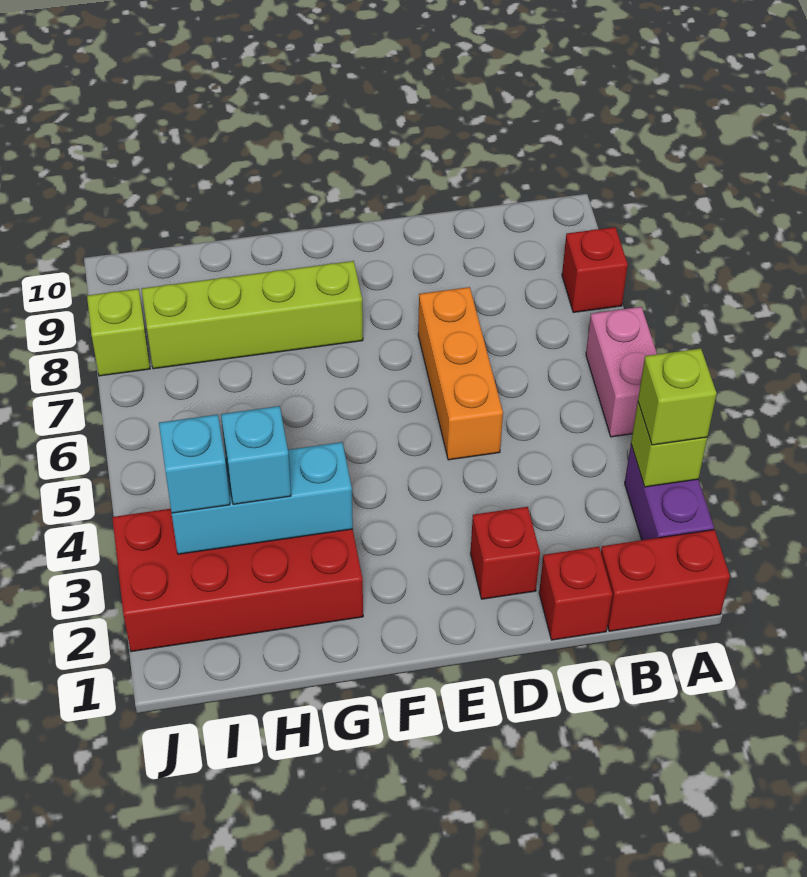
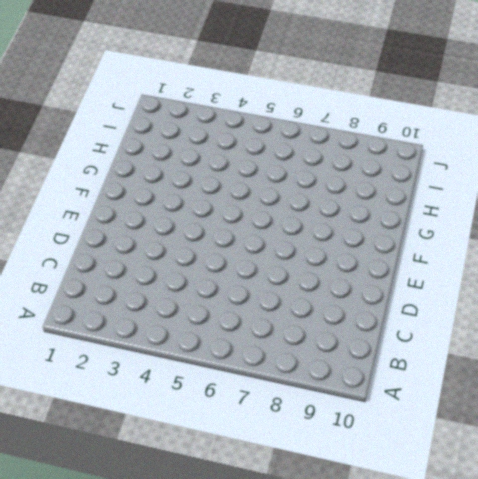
none -> red brick A1:B1 level 1
none -> purple brick A2:A3 level 1
none -> pink brick A5:A6 level 1

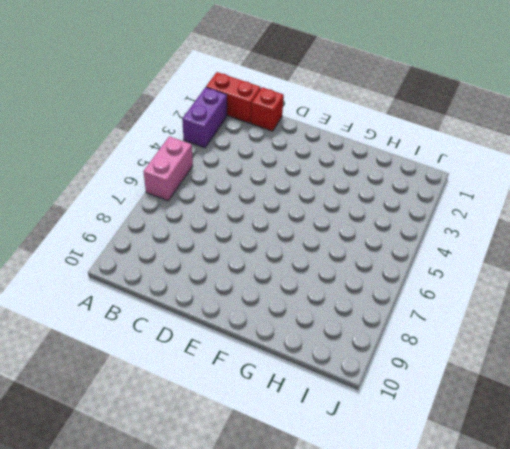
none -> red brick A8 level 1
none -> red brick D2 level 1
none -> orange brick D5:D7 level 1

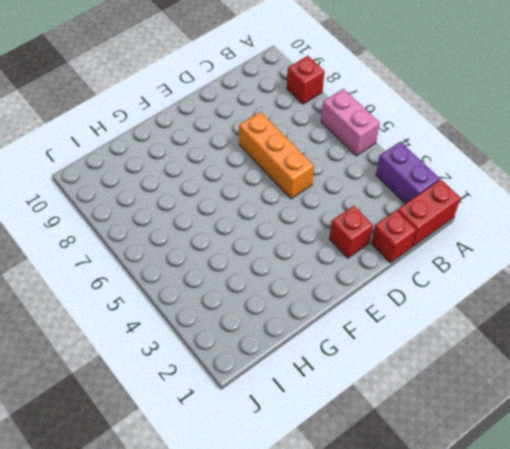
none -> lime brick F8:I8 level 1
none -> red brick G2:J3 level 1
none -> lime brick J8 level 1

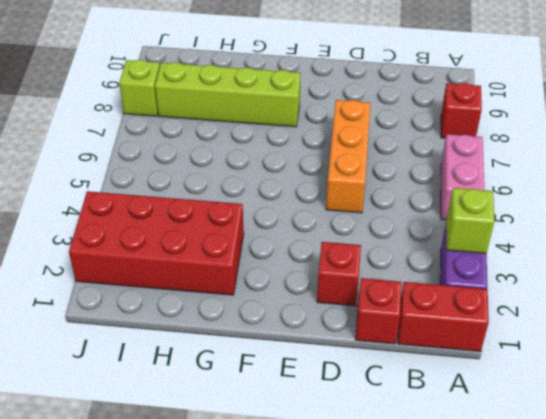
none -> cyan brick G3:I3 level 2
none -> lime brick A3 level 3
none -> cyan brick H3 level 3

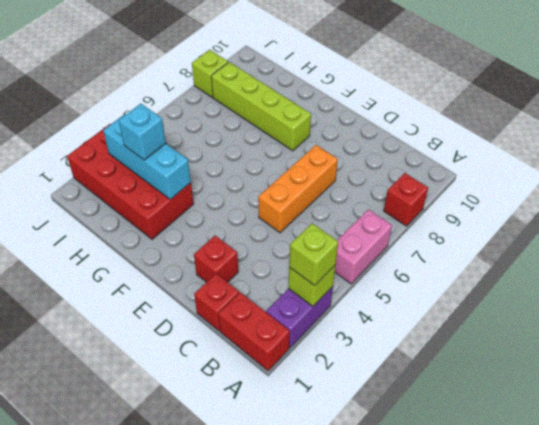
none -> cyan brick I3 level 3

